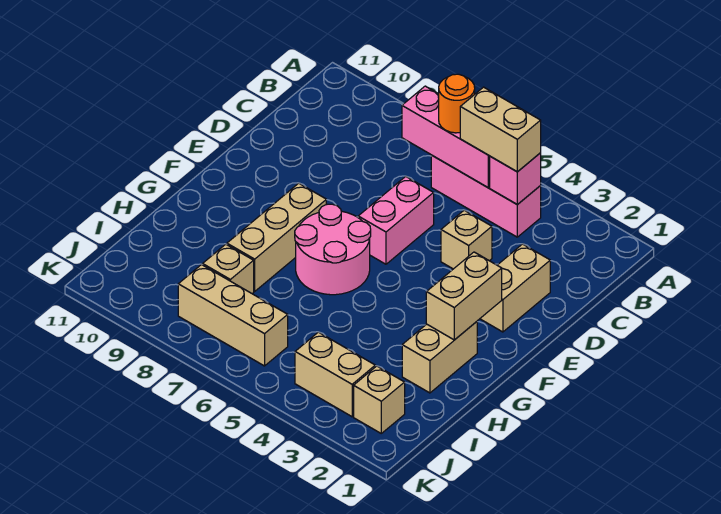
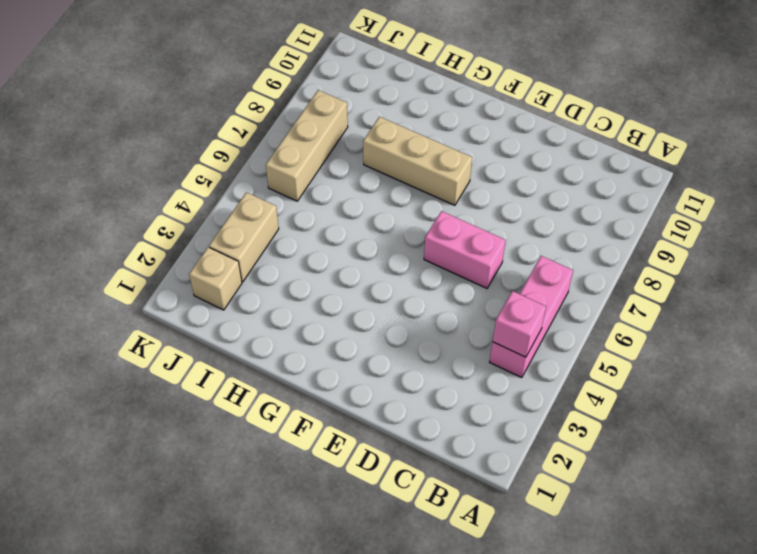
none -> tan brick D2:E2 level 1
none -> tan brick D4 level 1
none -> pink round brick F6:G7 level 1

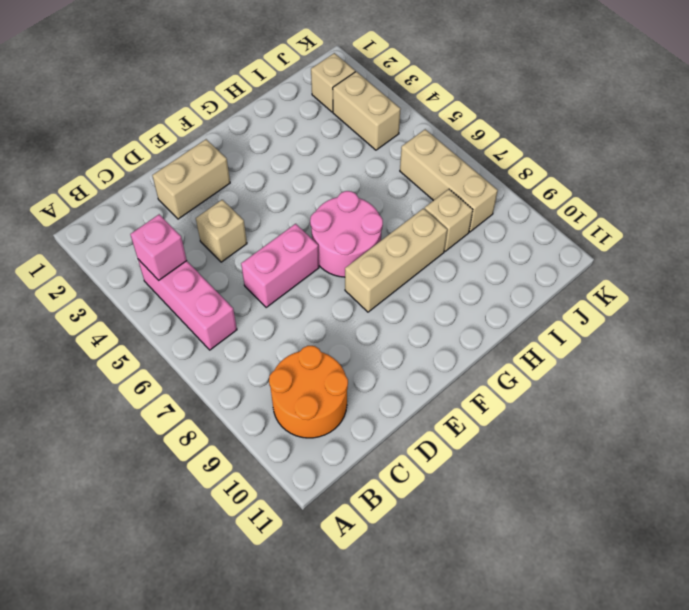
orange round brick B9:C10 level 1 -> none
none -> tan brick G2:H2 level 1
none -> pink brick B5:B7 level 2
none -> tan brick F2:G2 level 2

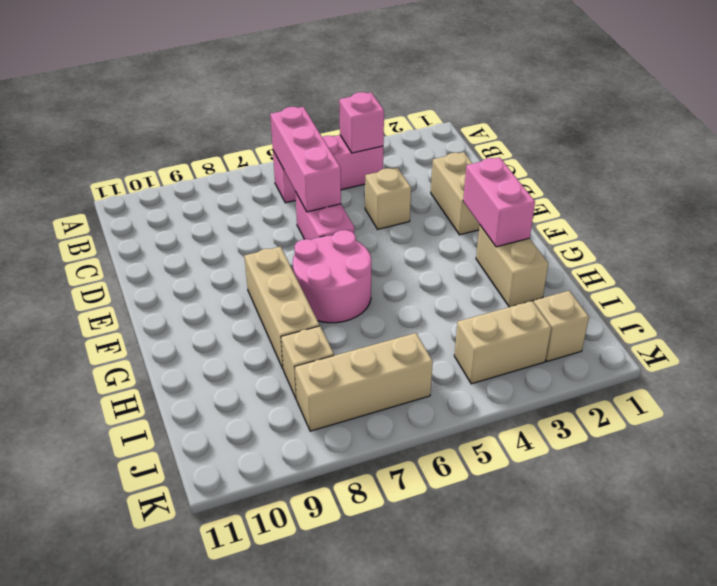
pink brick B6:D6 level 2 -> pink brick B5:B7 level 2
pink brick F2:G2 level 2 -> tan brick F2:G2 level 2
none -> tan brick B4:B5 level 3
none -> orange round brick B6 level 3

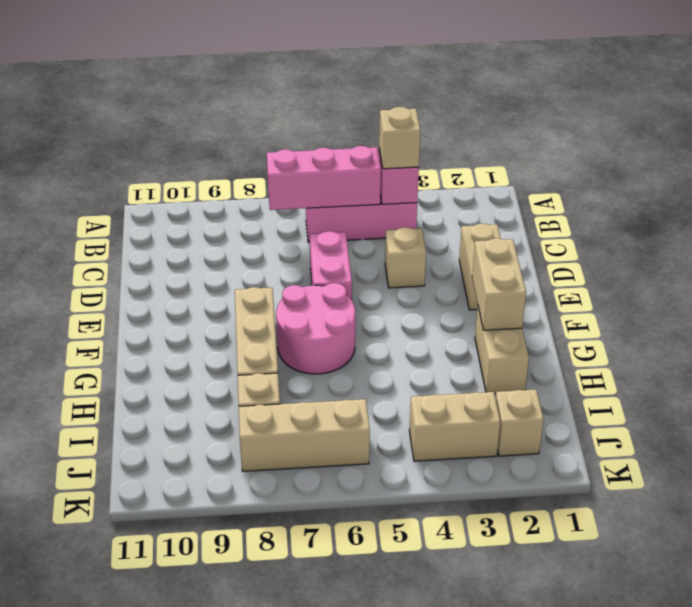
tan brick B4 level 3 -> tan brick B4:B5 level 3
none -> orange round brick B6 level 3

